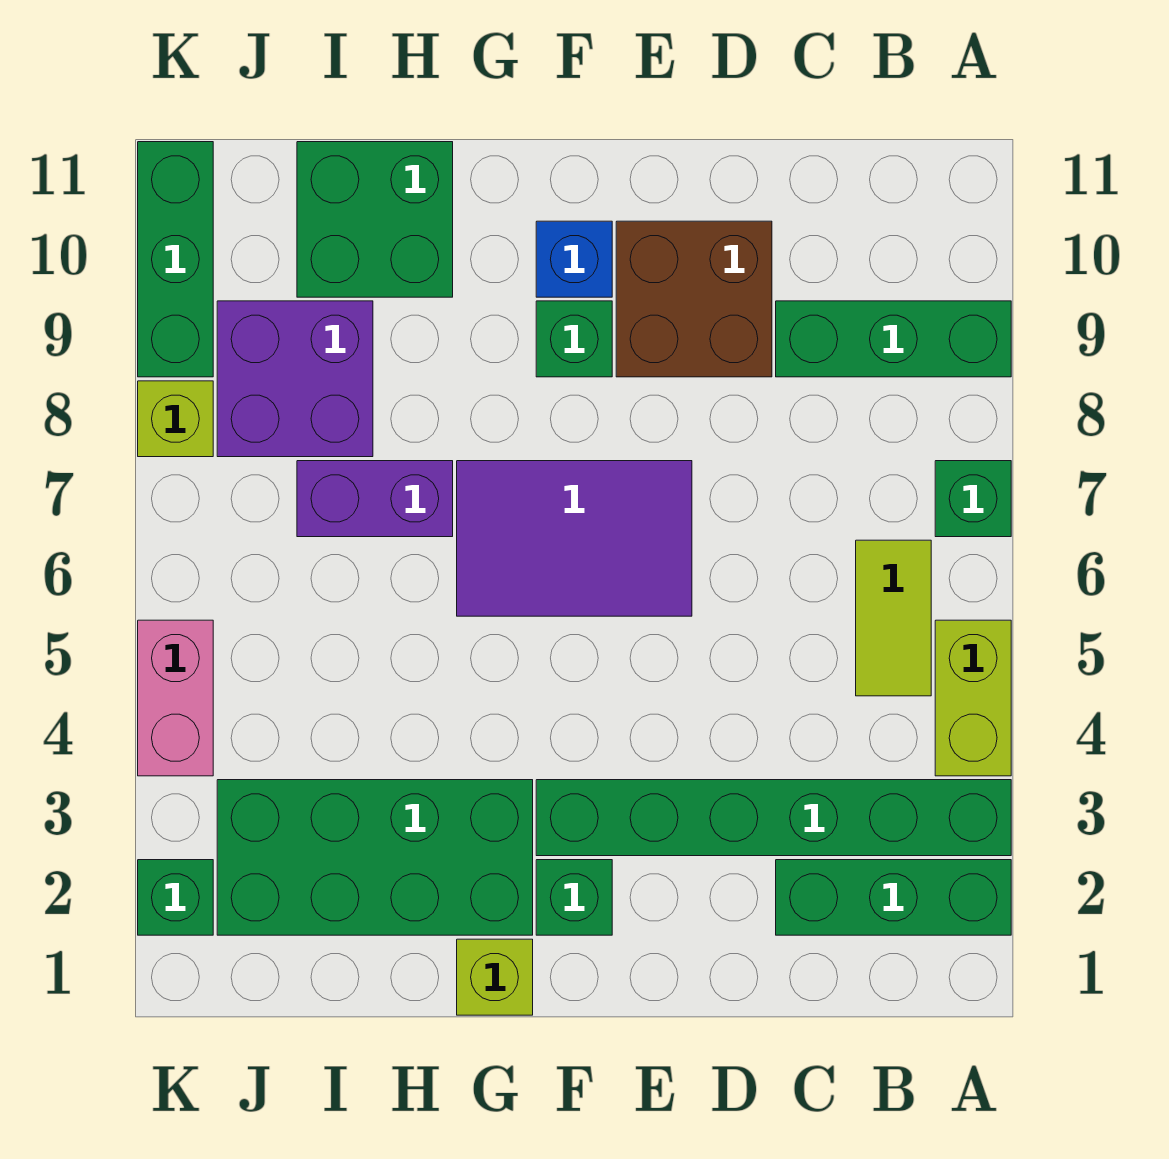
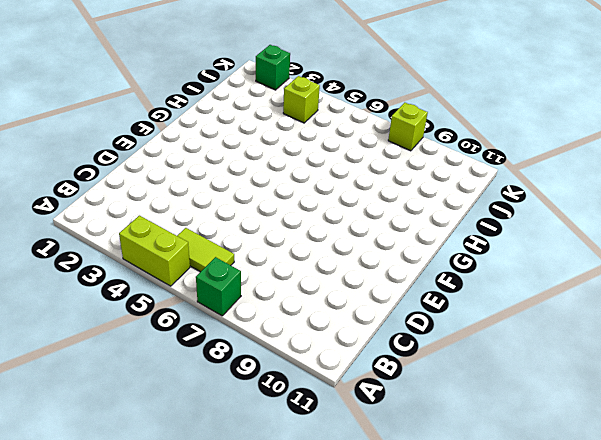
lime brick J4 level 1 -> lime brick G1 level 1
none -> green brick A2:C2 level 1
none -> green brick A3:F3 level 1
none -> green brick A9:C9 level 1

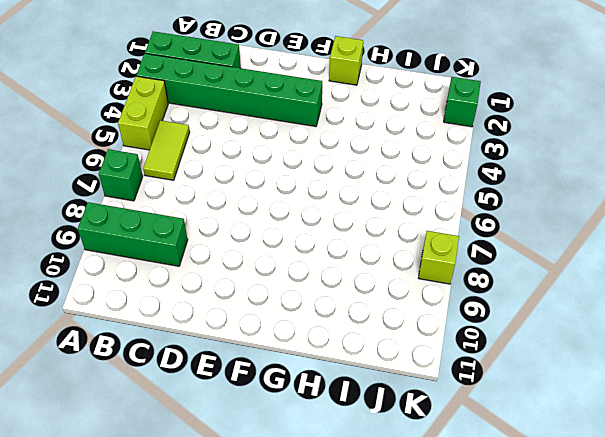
none -> brown brick D9:E10 level 1
none -> purple tile E6:G7 level 1
none -> green brick F2 level 1

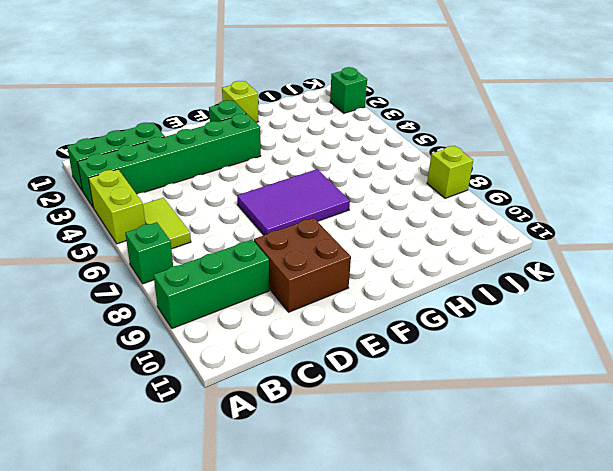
none -> green brick F9 level 1
none -> blue brick F10 level 1
none -> green brick G2:J3 level 1

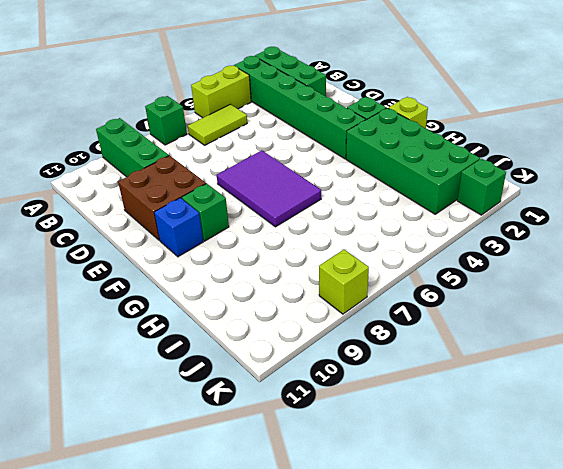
none -> purple brick H7:I7 level 1
none -> green brick H10:I11 level 1
none -> purple brick I8:J9 level 1

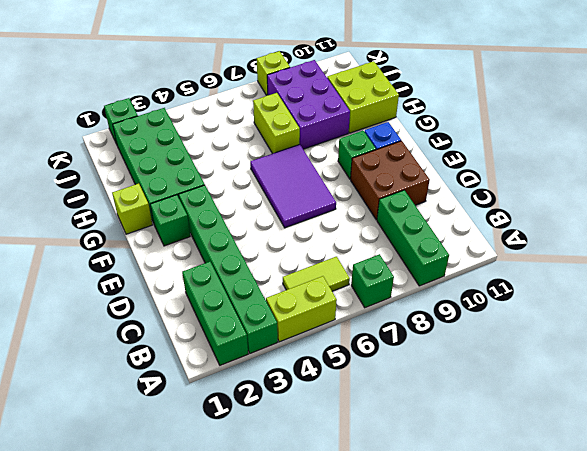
lime brick H7:I7 level 1 -> purple brick H7:I7 level 1
purple brick H8:J9 level 1 -> purple brick I8:J9 level 1
lime brick H10:I11 level 1 -> green brick H10:I11 level 1
none -> pink brick K4:K5 level 1
none -> green brick K9:K11 level 1

